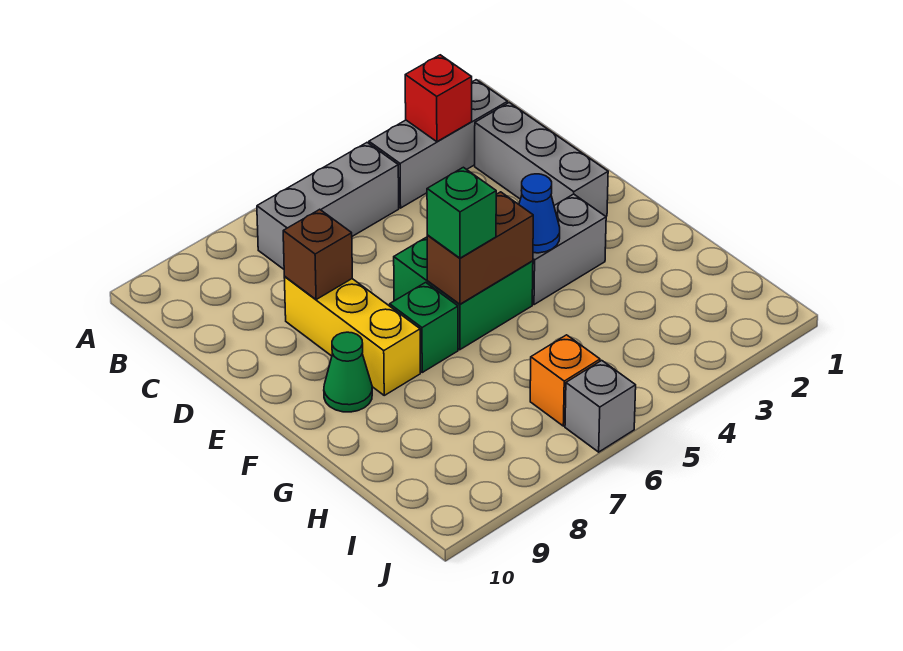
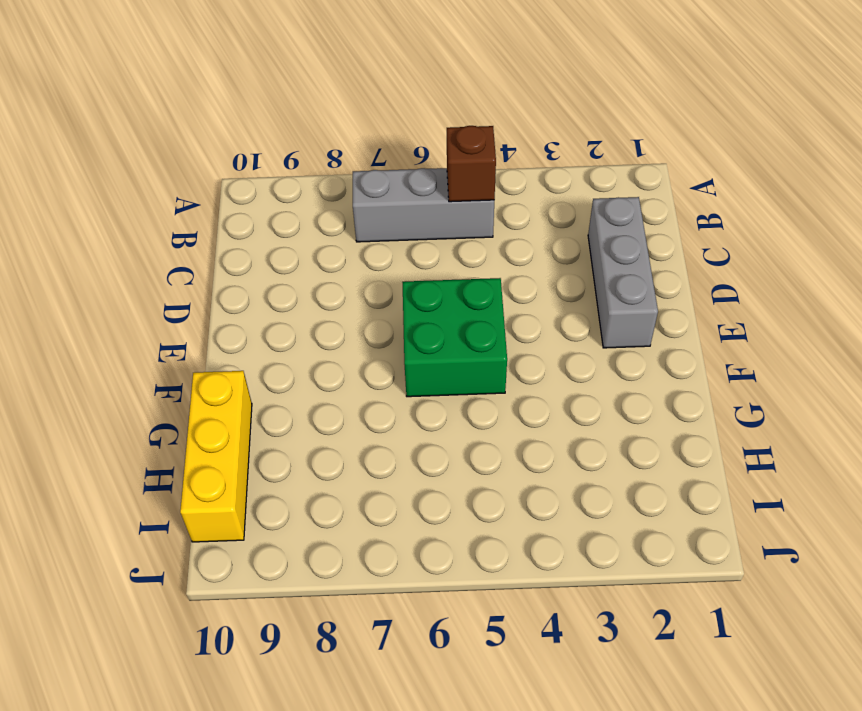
brown brick B5 level 2 -> brown brick D8 level 2
yellow brick G10:I10 level 1 -> yellow brick D8:F8 level 1
none -> grey brick B2:B4 level 1
none -> grey brick F3:F4 level 1
none -> green brick F7 level 1

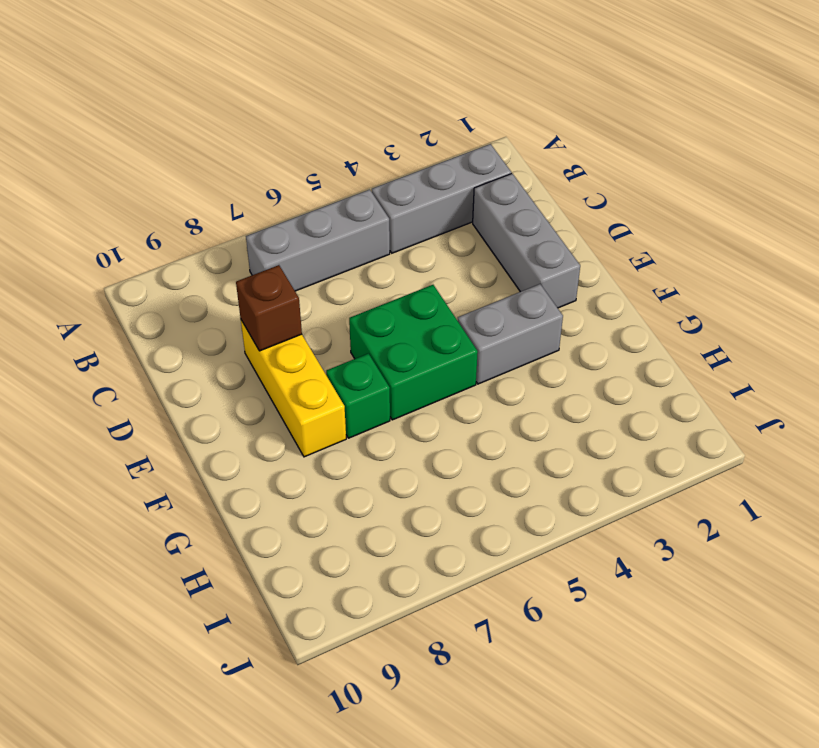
none -> green cone F9 level 1
none -> orange brick I6 level 1
none -> grey brick J6 level 1

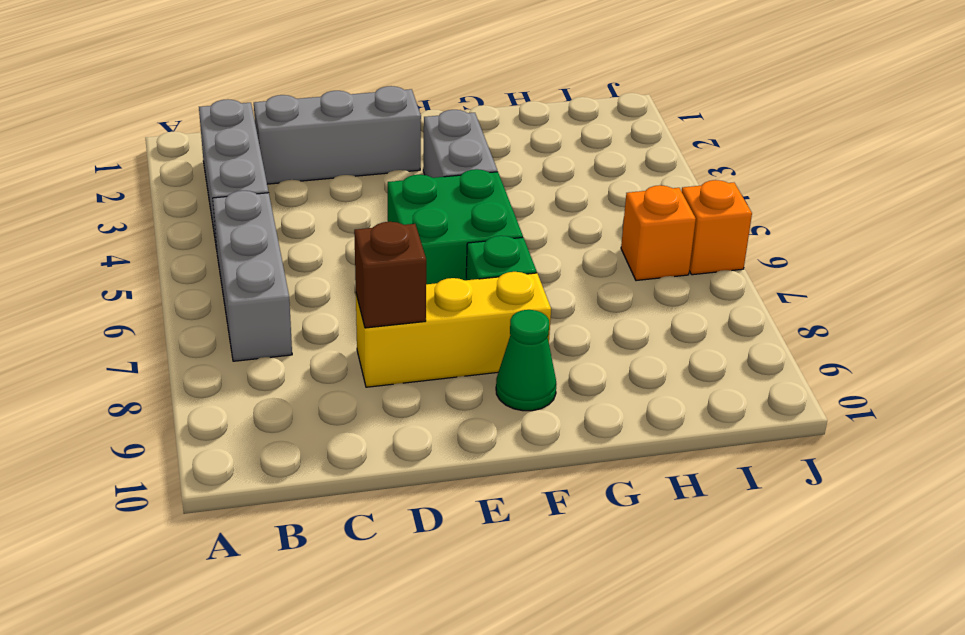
orange brick J6 level 1 -> grey brick J6 level 1
none -> red brick B3 level 2
none -> blue cone F4 level 2
none -> brown brick F5:F6 level 2

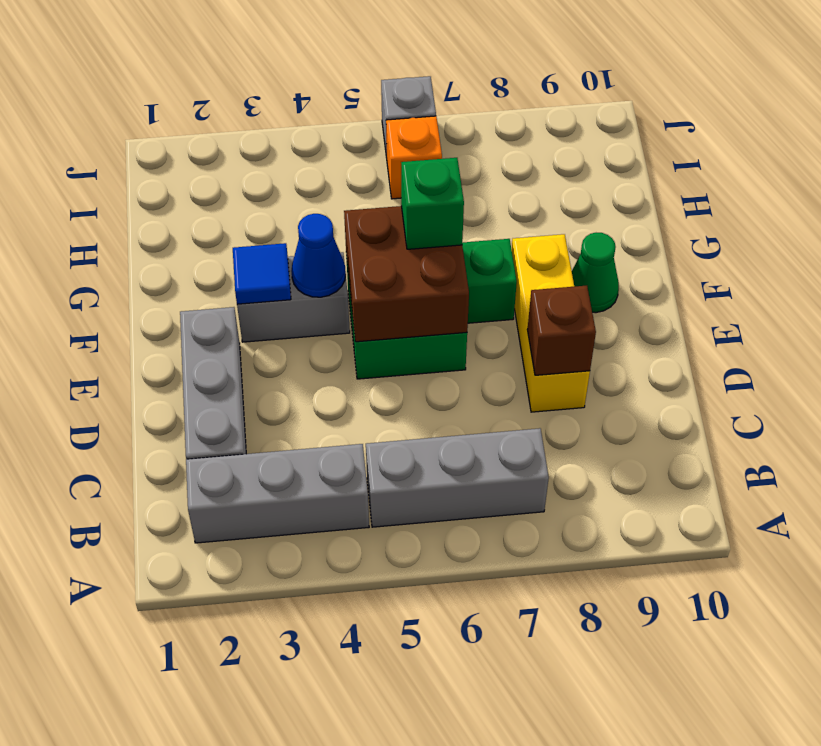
brown brick E5:F6 level 2 -> brown brick F5:F6 level 2
blue tile F3 level 2 -> none
none -> red brick B3 level 2

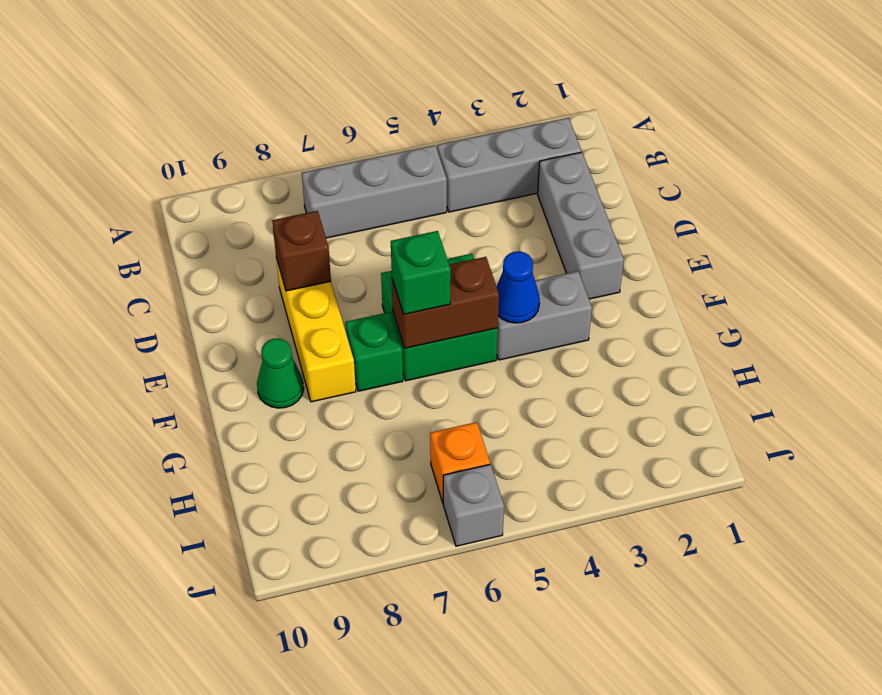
none -> red brick B3 level 2

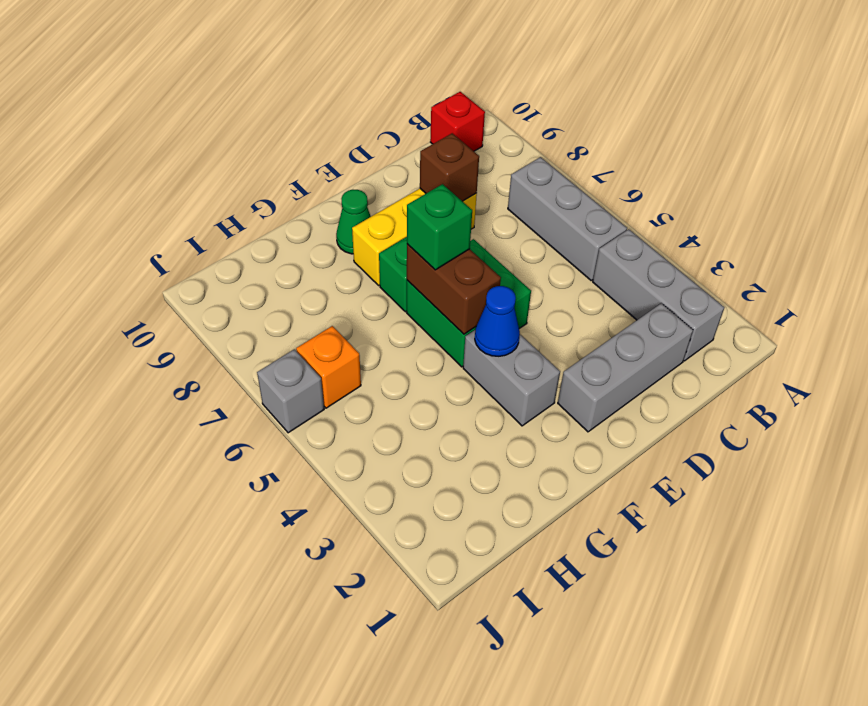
red brick B10 level 1 -> red brick B3 level 2

